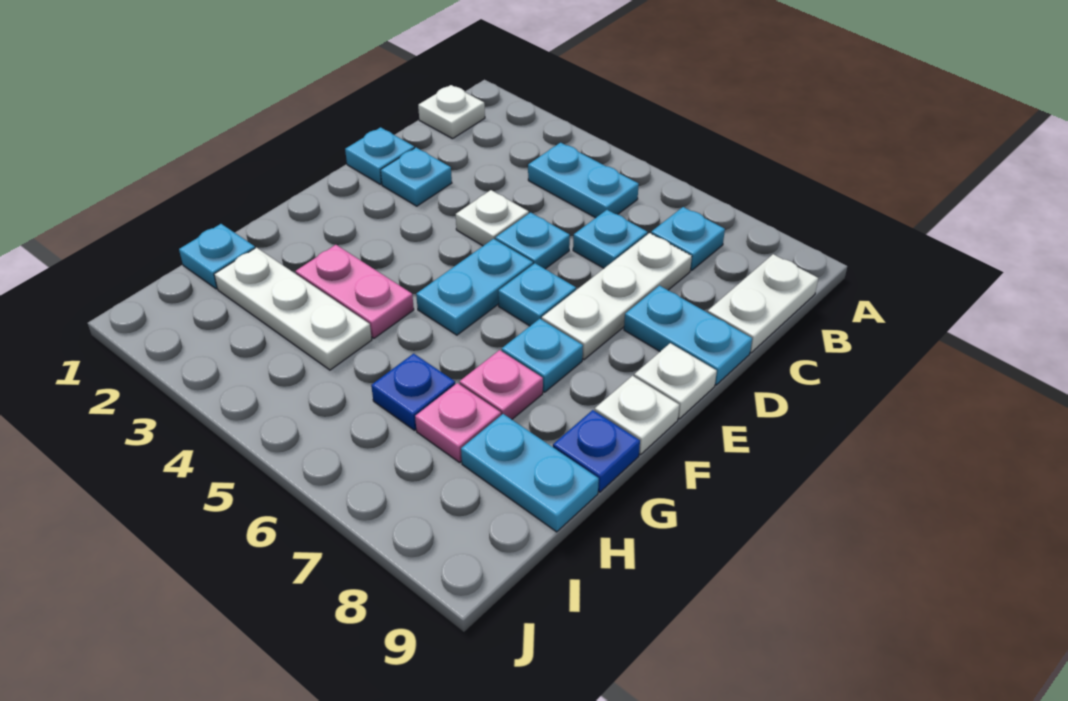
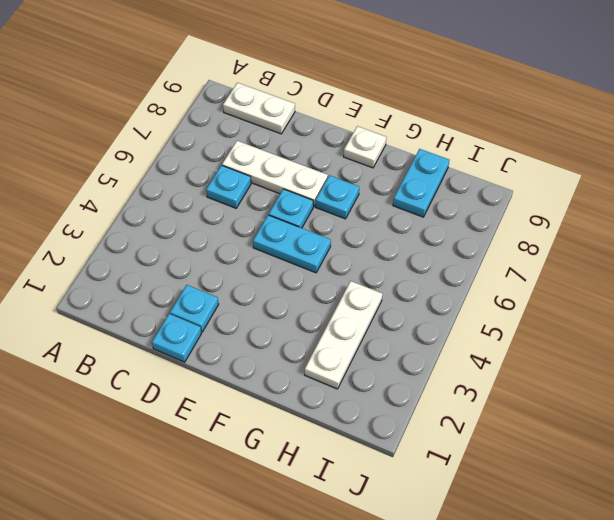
none -> white plate B1 level 1
none -> cyan plate B4:B5 level 1
none -> cyan plate B7 level 1

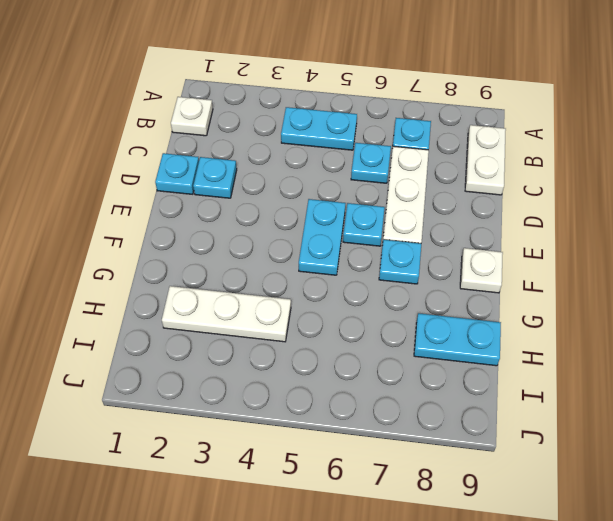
none -> white plate D4 level 1
none -> cyan plate D5 level 1
none -> cyan plate D8:D9 level 1

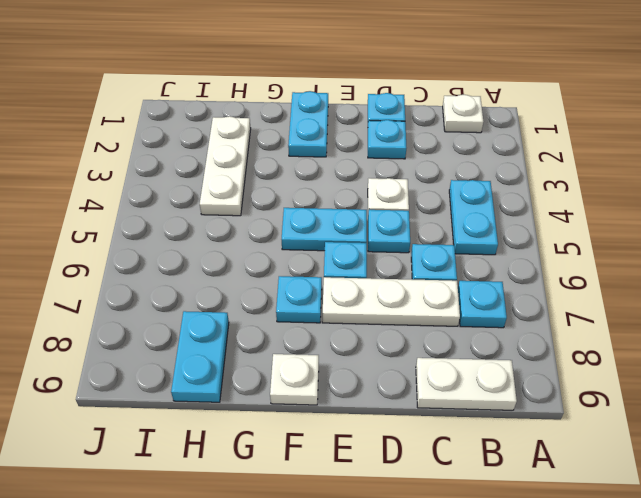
cyan plate F1:F2 level 1 -> cyan plate D8:D9 level 1
none -> white plate E9 level 1
none -> pink plate G3:G4 level 1
none -> pink plate G7 level 1

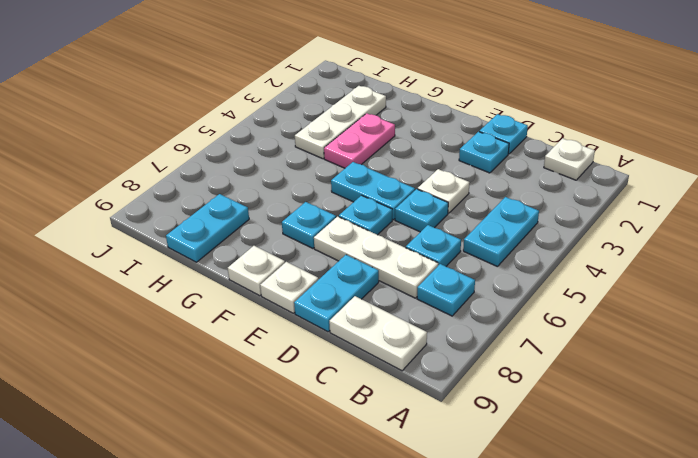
none -> pink plate G7 level 1
none -> blue plate G9 level 1
none -> cyan plate H1 level 1

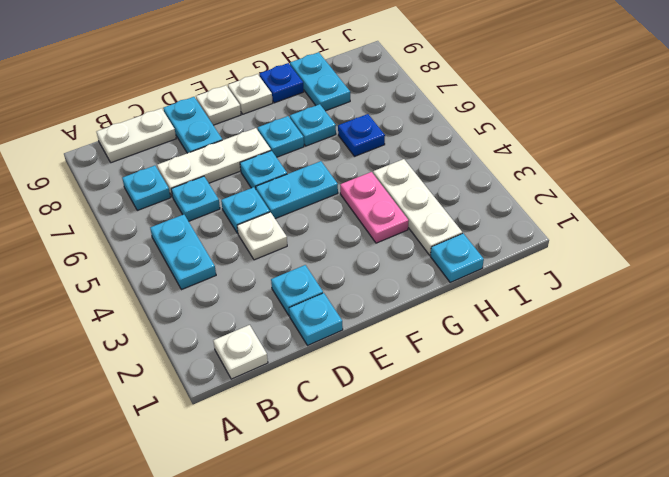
cyan plate G7 level 1 -> pink plate G7 level 1
none -> pink plate H7 level 1

